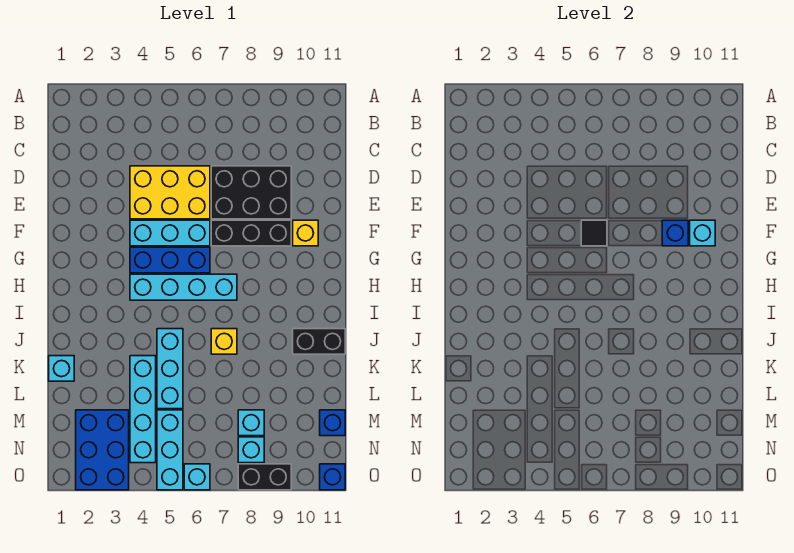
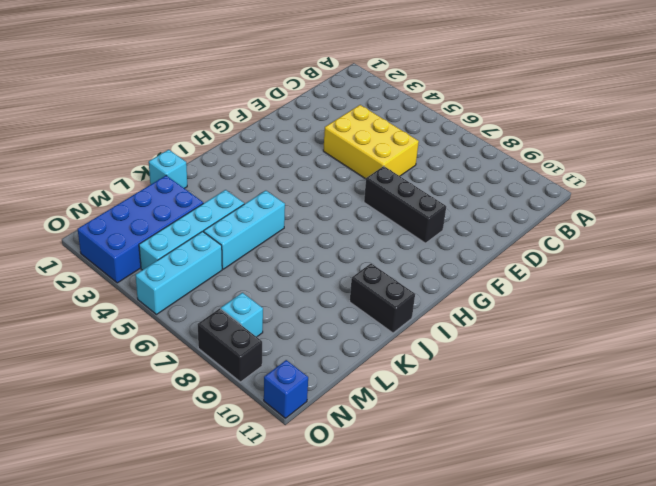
blue brick L2:O3 level 1 -> blue brick M2:O3 level 1
none -> black brick D7:E9 level 1
none -> cyan brick F4:F6 level 1
none -> yellow brick F10 level 1

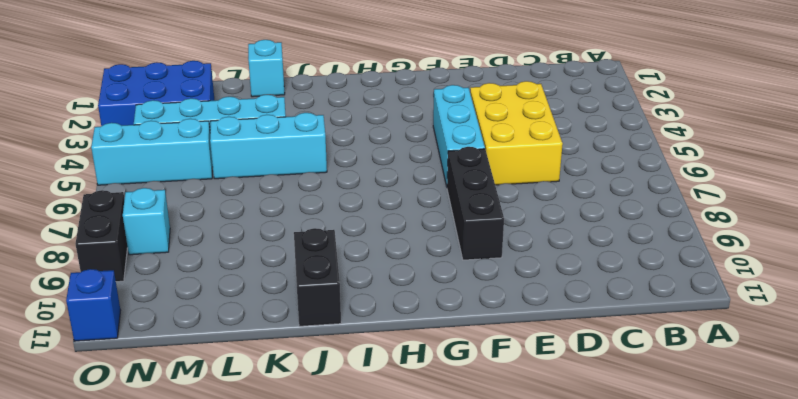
none -> black brick D7:E9 level 1
none -> yellow brick F10 level 1
none -> blue brick G4:G6 level 1

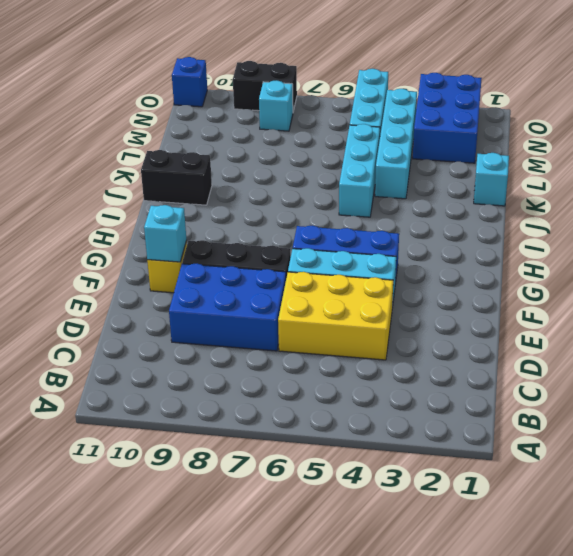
blue brick D7:E9 level 1 -> black brick D7:E9 level 1
none -> cyan brick H4:H7 level 1
none -> yellow brick J7 level 1
none -> cyan brick M8 level 1

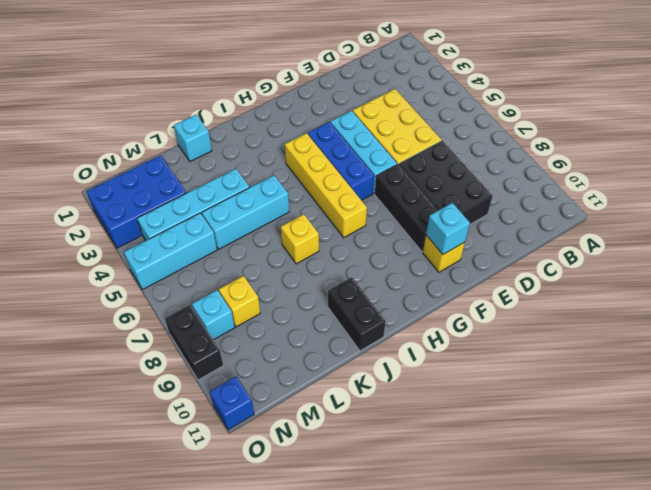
yellow brick H4:H7 level 1 -> cyan brick H4:H7 level 1
yellow brick M8 level 1 -> cyan brick M8 level 1
none -> blue brick M11 level 1
none -> cyan brick O6 level 1
none -> black tile F6 level 2

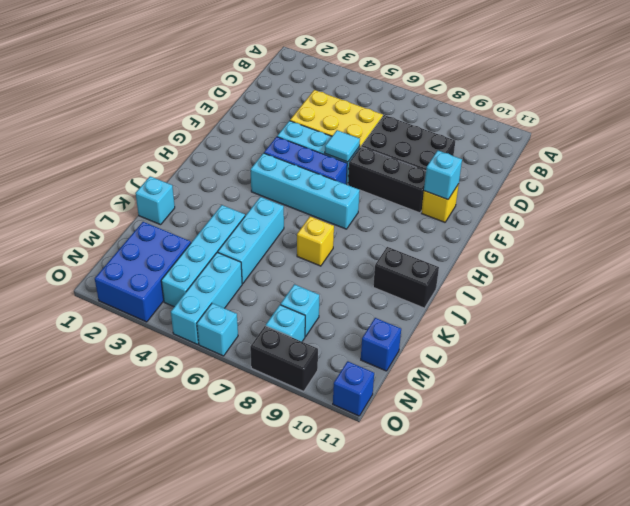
cyan tile F6 level 2 -> black tile F6 level 2
none -> blue brick F9 level 2

